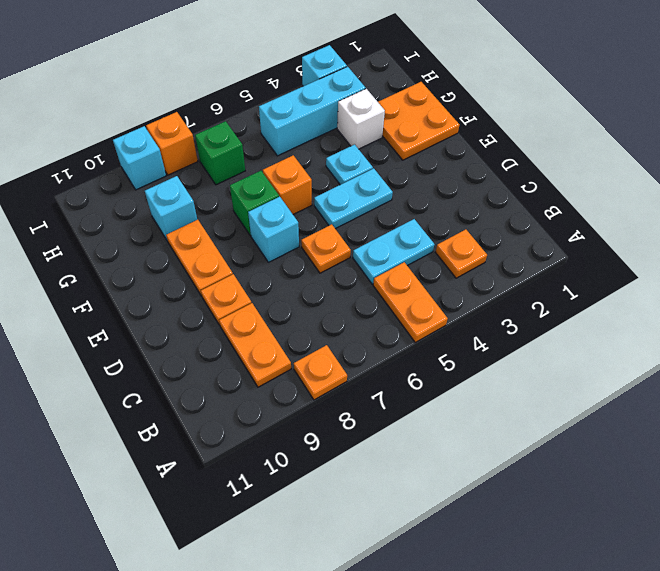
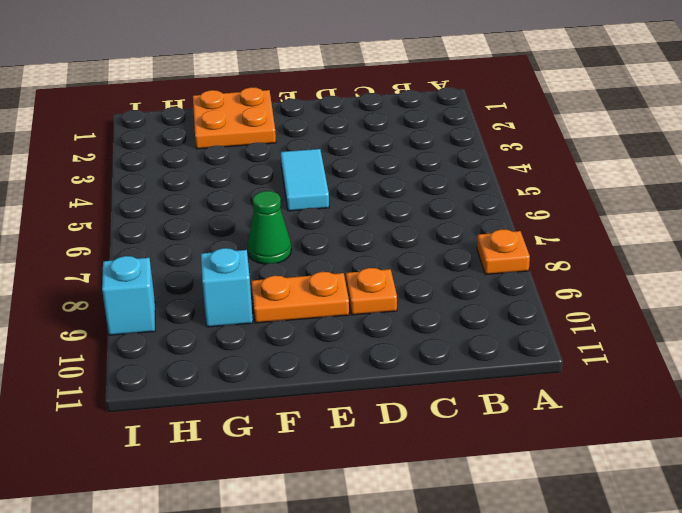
cyan tile E4:E5 level 1 -> cyan plate E4:E5 level 1
green cone F7 level 1 -> green brick F7 level 1
none -> orange plate A5:B5 level 1
none -> orange plate B3 level 1
none -> orange plate B9:C9 level 1

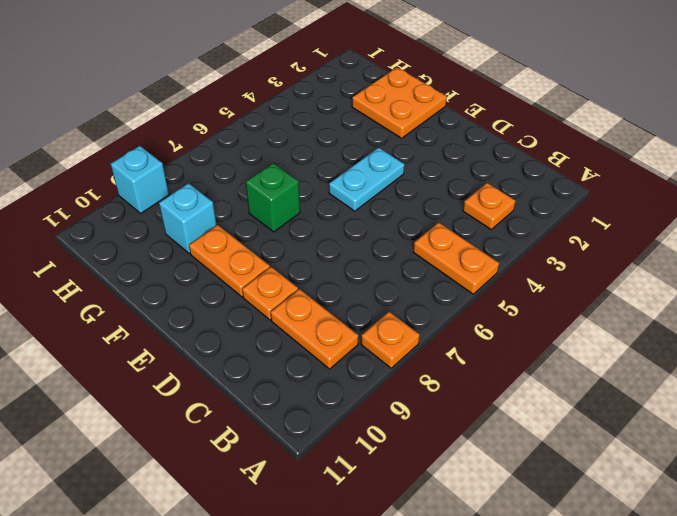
none -> cyan plate C4:C5 level 1
none -> orange plate D6 level 1
none -> cyan brick E7 level 1

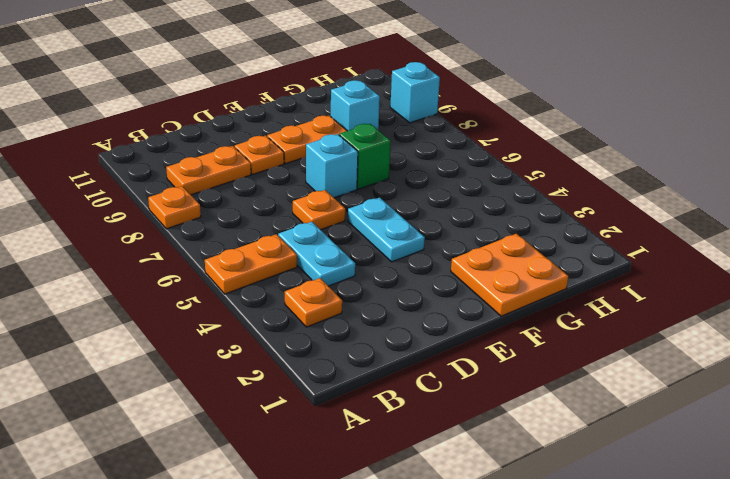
none -> cyan plate F4 level 1
none -> orange brick F6 level 1
none -> white brick G3 level 1

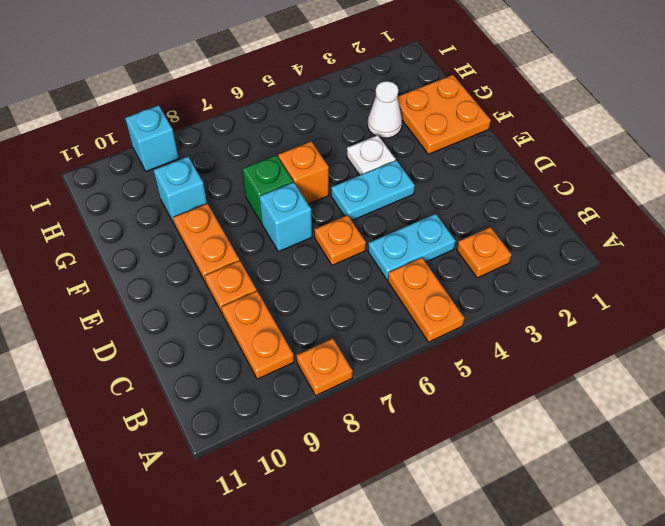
white plate F4 level 1 -> cyan plate F4 level 1
white cone G3 level 1 -> white brick G3 level 1
none -> cyan brick H3:H5 level 1
none -> green brick H7 level 1
none -> cyan brick I3 level 1

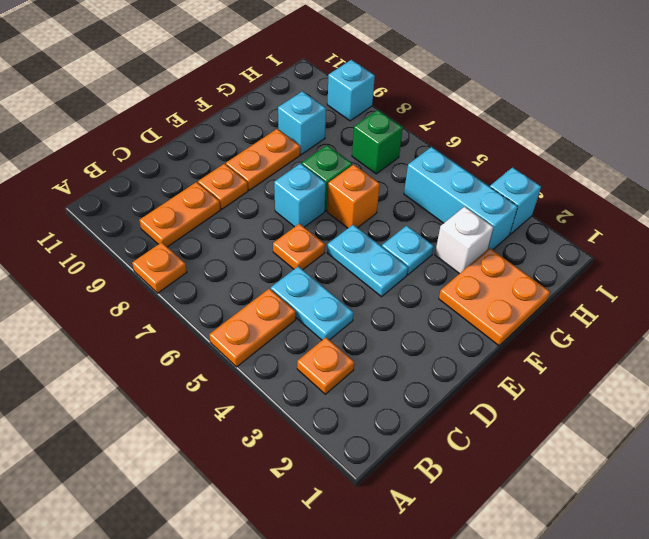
none -> orange brick I8 level 1

